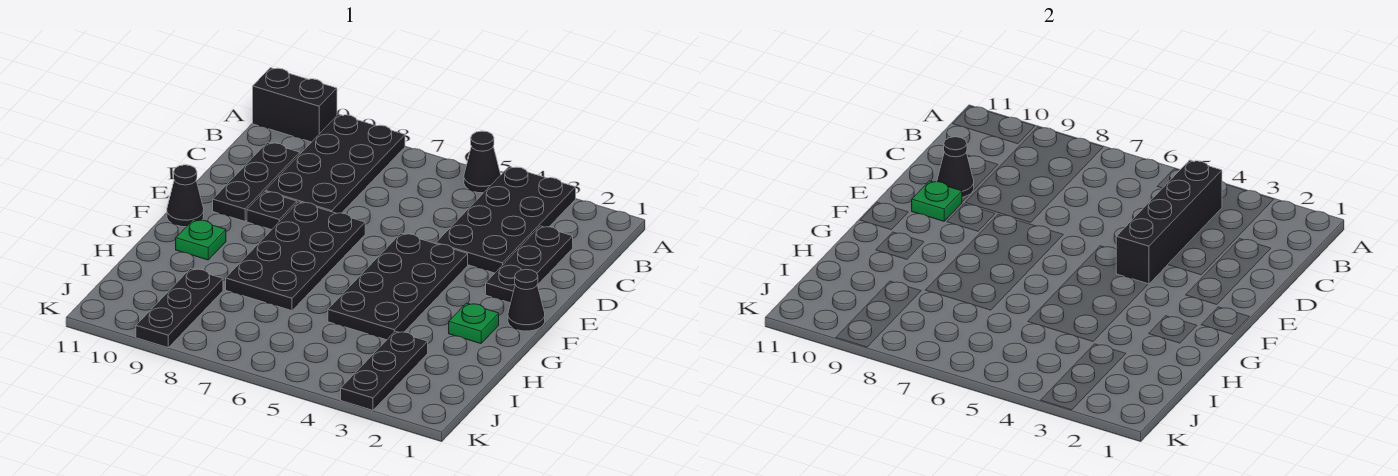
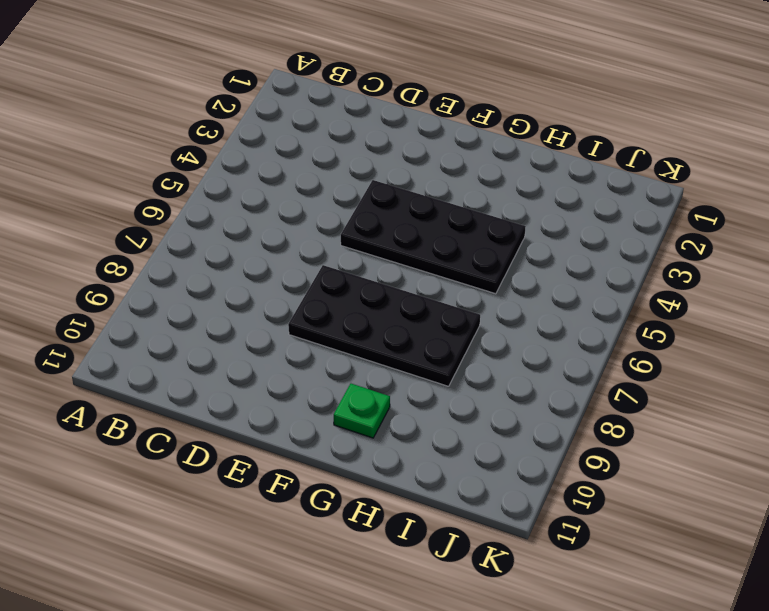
none -> black plate A3:D4 level 1
none -> black cone A5 level 1
none -> black plate A8:D9 level 1

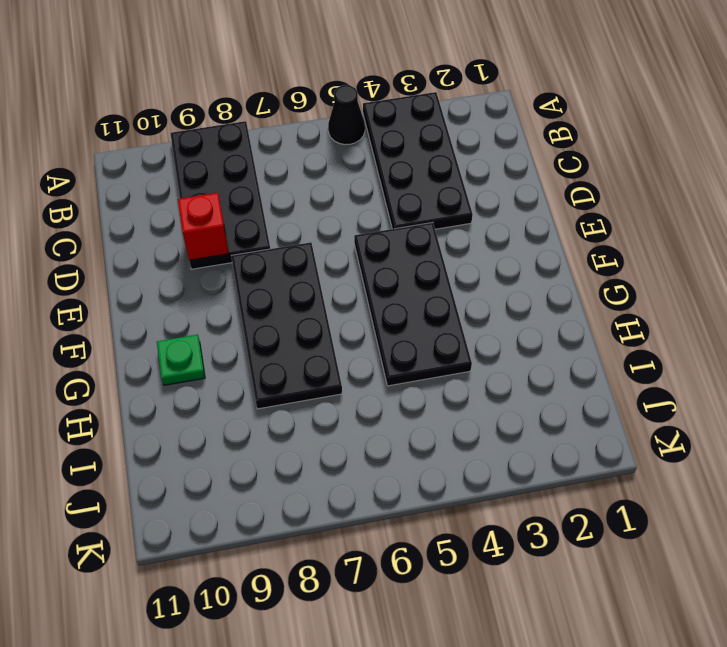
red brick D9 level 2 -> none
none -> black brick A10:A11 level 1
none -> black plate C2:E2 level 1
none -> black plate C10:E10 level 1

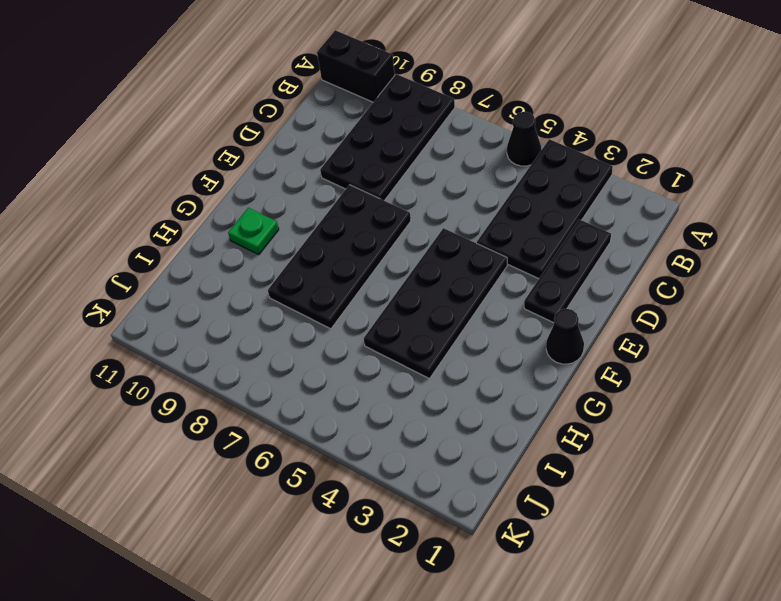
none -> black plate C10:E10 level 1
none -> black plate E9 level 1
none -> black cone F11 level 1

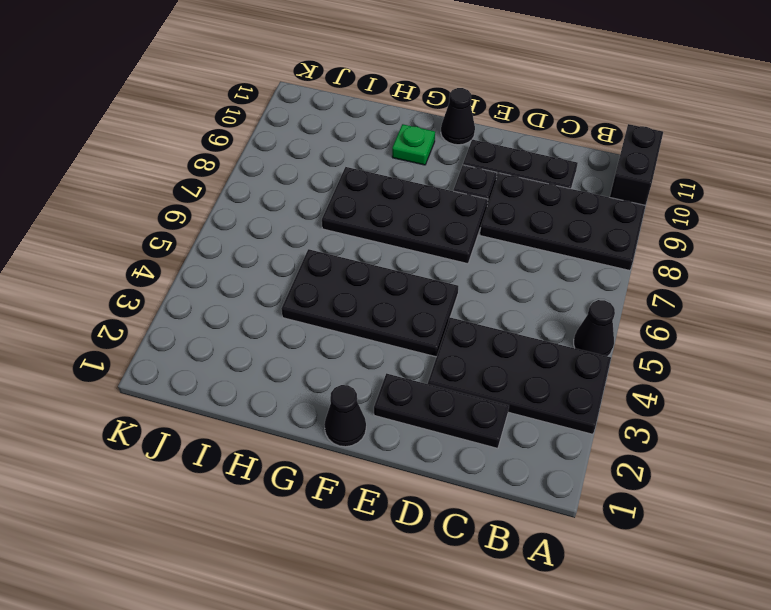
none -> green plate G2 level 1
none -> black plate I3:K3 level 1
none -> black plate I9:K9 level 1

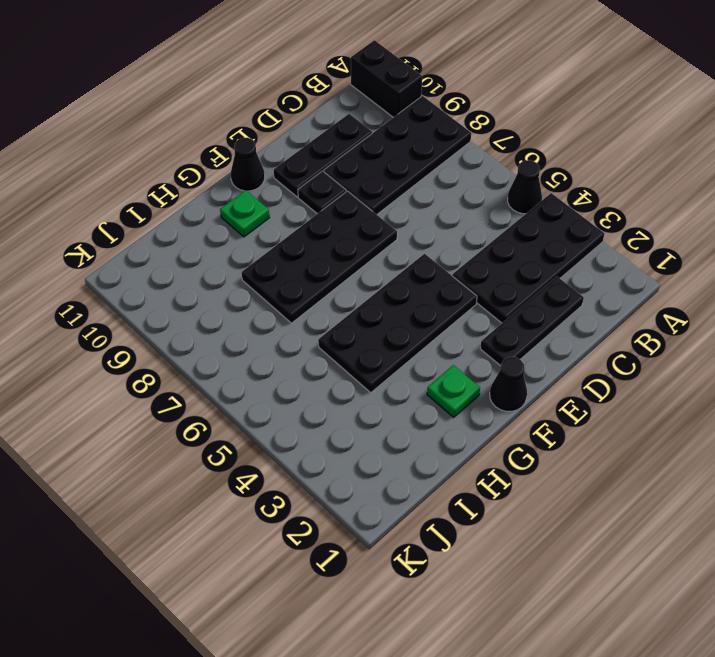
none -> black plate I3:K3 level 1
none -> black plate I9:K9 level 1
none -> black brick B4:E4 level 2

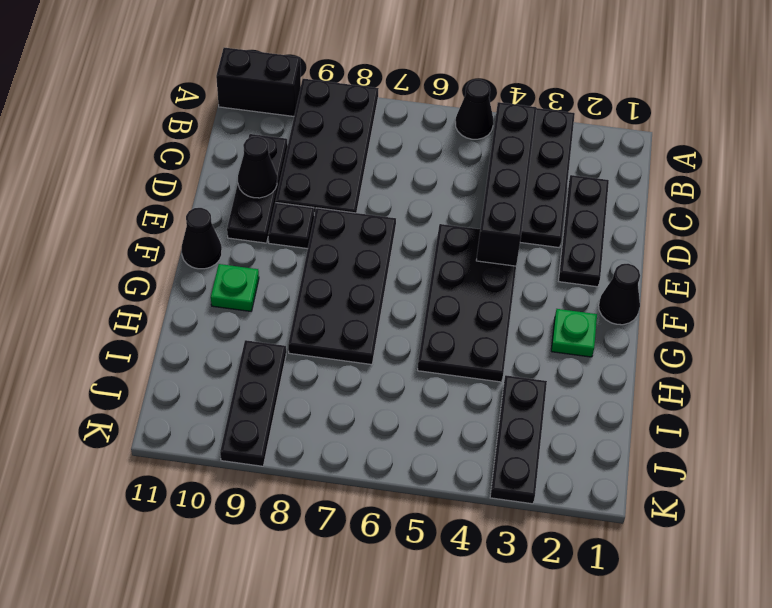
none -> green plate E10 level 2

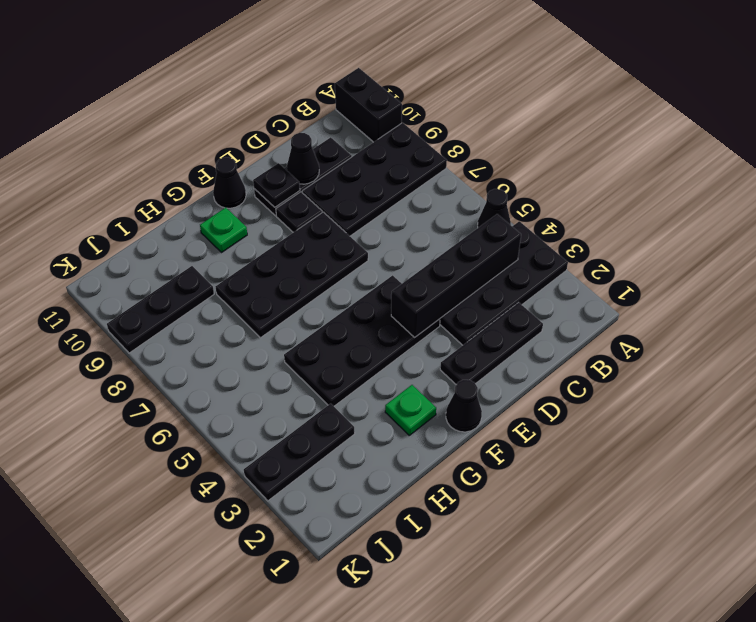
black plate E10 level 2 -> green plate E10 level 2

